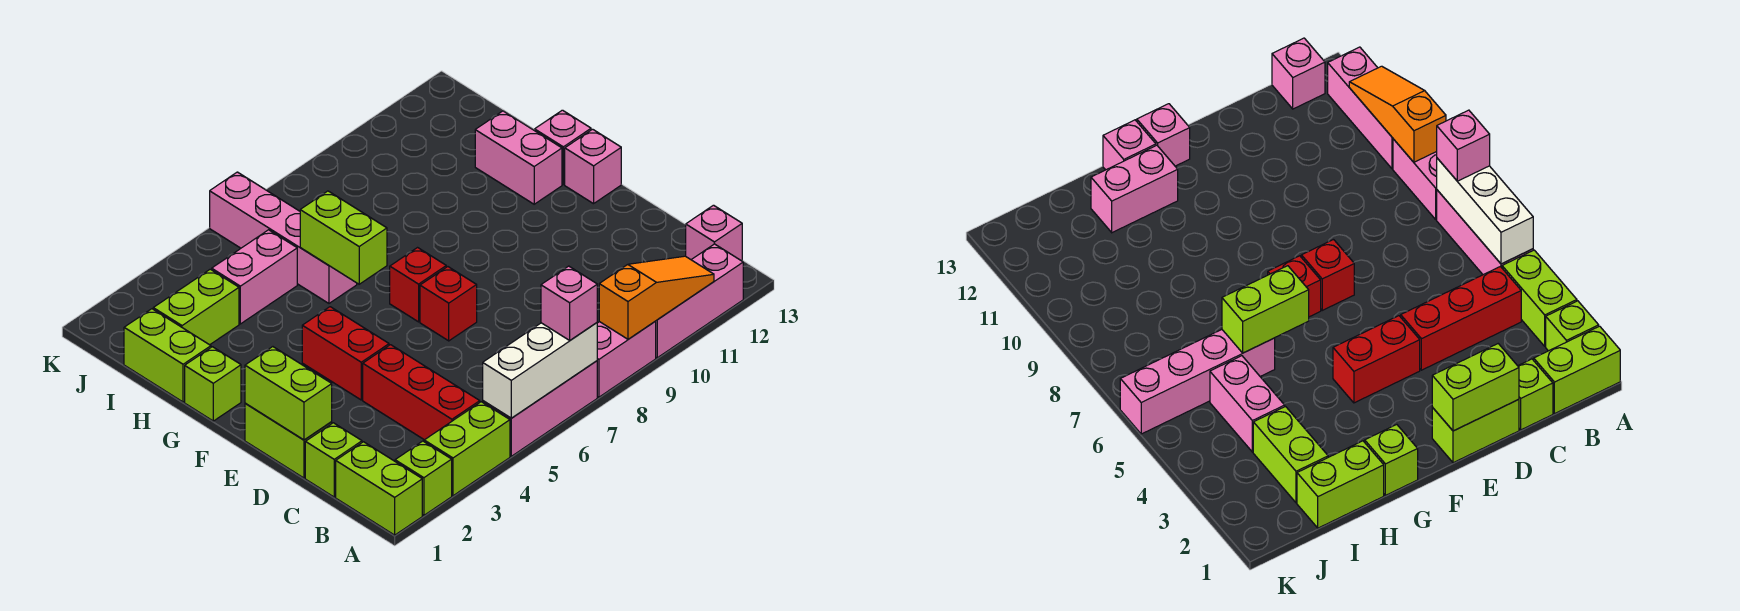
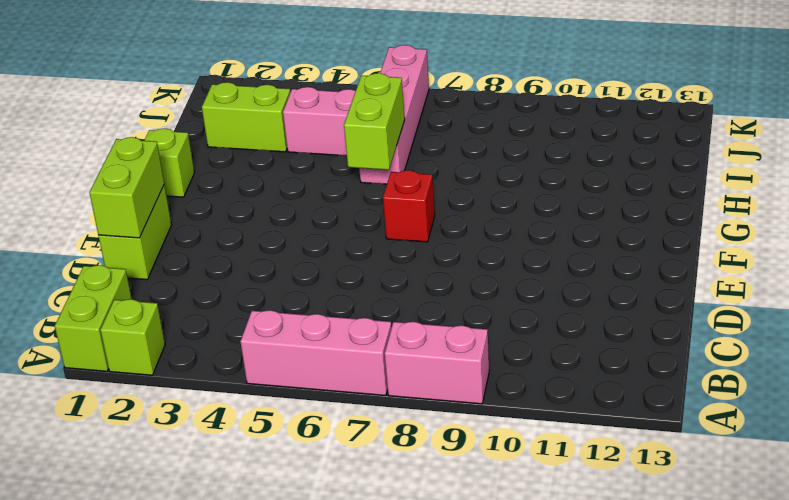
none -> lime brick A3:A4 level 1
none -> pink brick A10:A12 level 1
none -> red brick B4:D4 level 1

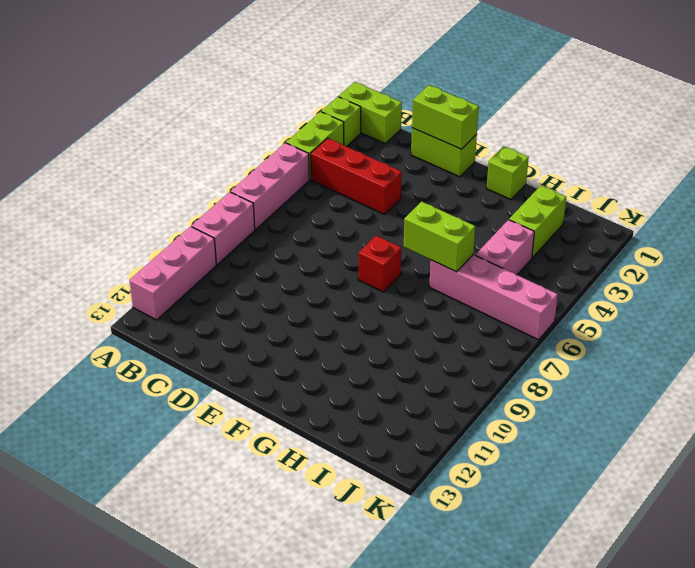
none -> pink brick B13 level 1
none -> lime brick C1 level 1
none -> red brick E4:F4 level 1

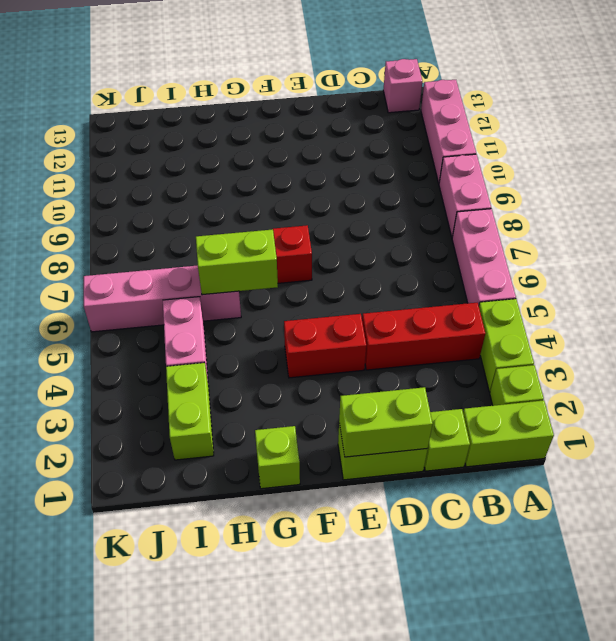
none -> red brick E7 level 1
none -> pink brick F13 level 1
none -> pink brick G12:H12 level 1

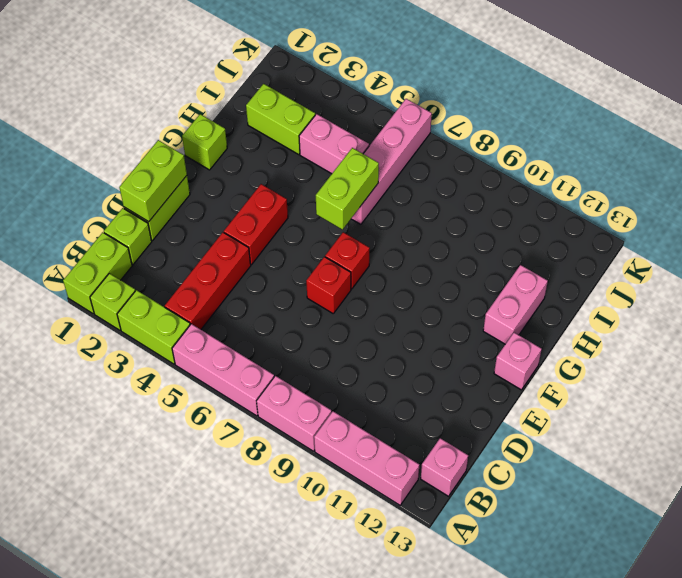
none -> pink brick G13 level 1
none -> lime brick H1:I1 level 1
none -> white brick A5:A7 level 2

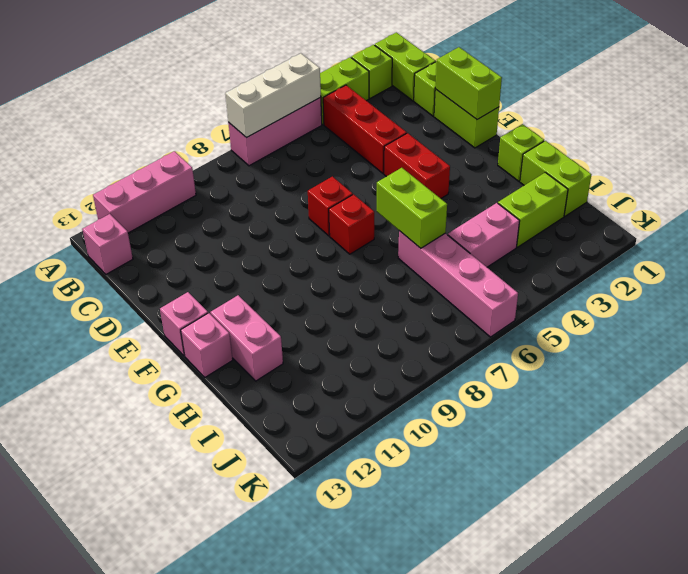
none -> pink brick A8:A9 level 1
none -> orange slope A9:A11 level 2 top 9
none -> pink brick A7 level 3

